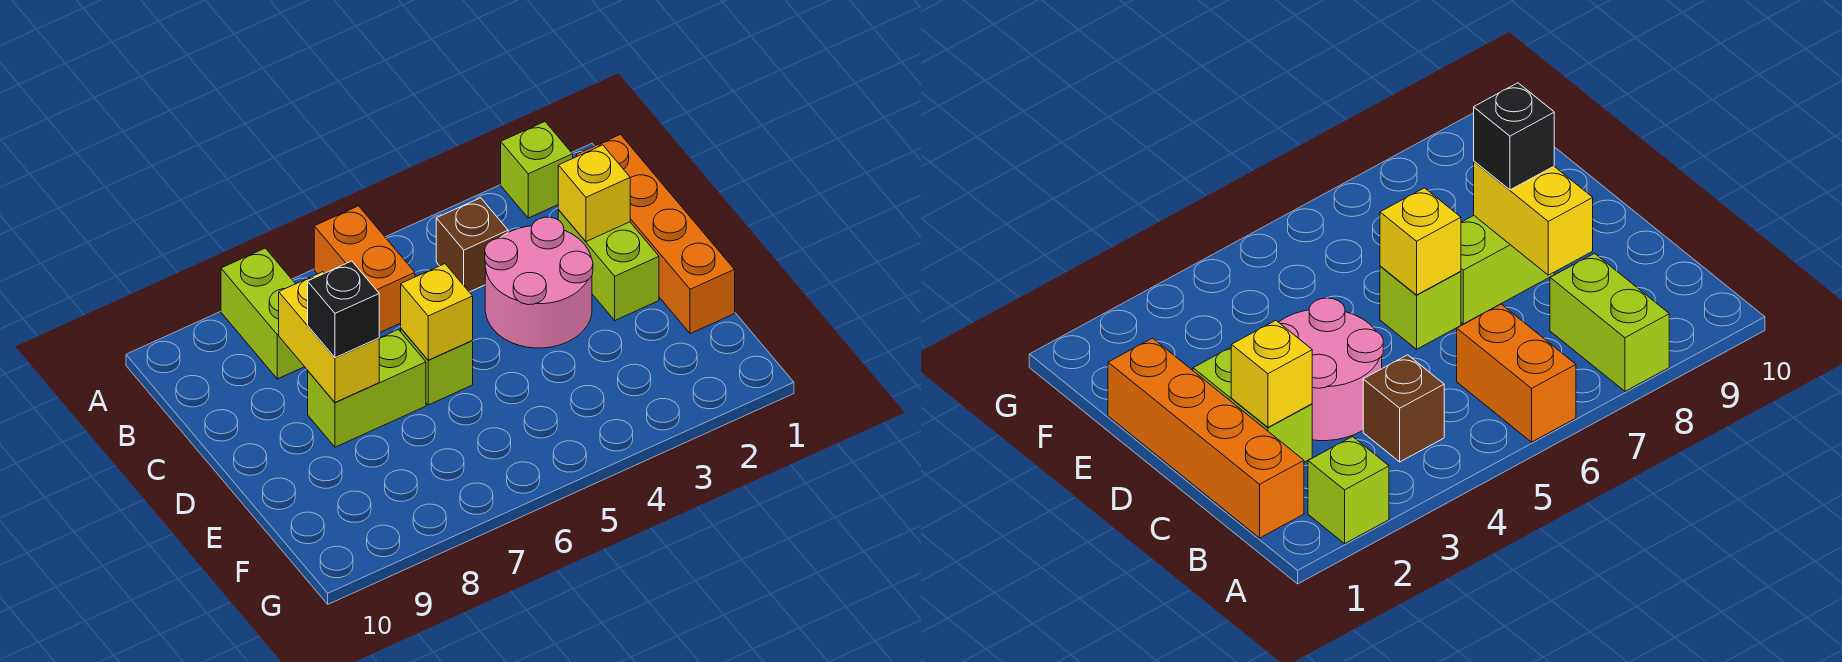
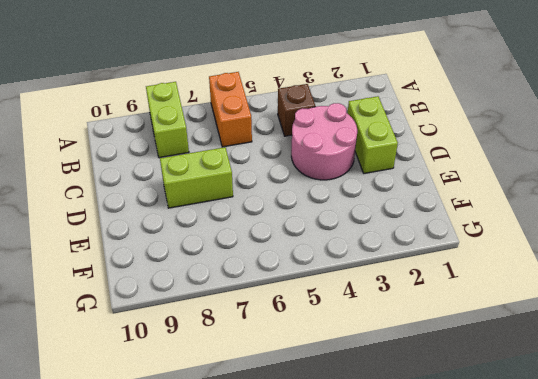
none -> lime brick A2 level 1
none -> orange brick B1:E1 level 1
none -> lime brick D6 level 1

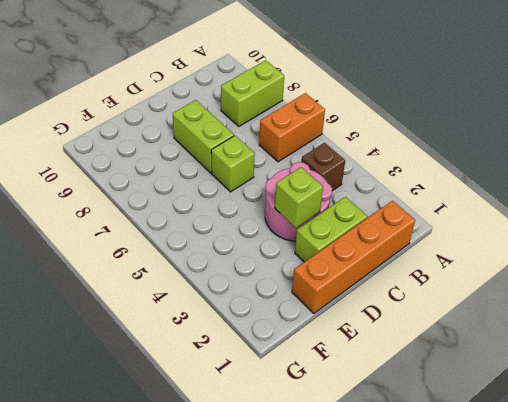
lime brick D3 level 2 -> lime brick A2 level 1
none -> yellow brick C2 level 2
none -> yellow brick C8:D8 level 2
none -> yellow brick D6 level 2

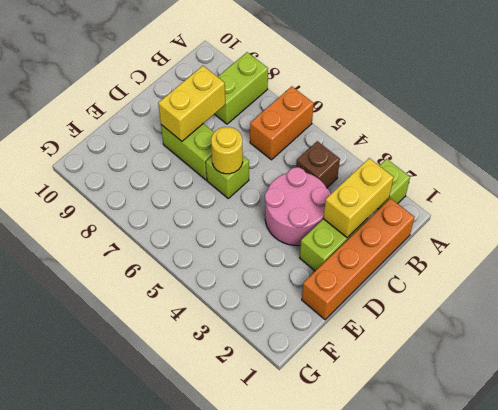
yellow brick B2:C2 level 2 -> yellow brick C2 level 2
yellow round brick D6 level 2 -> yellow brick D6 level 2
none -> black brick D8 level 3

